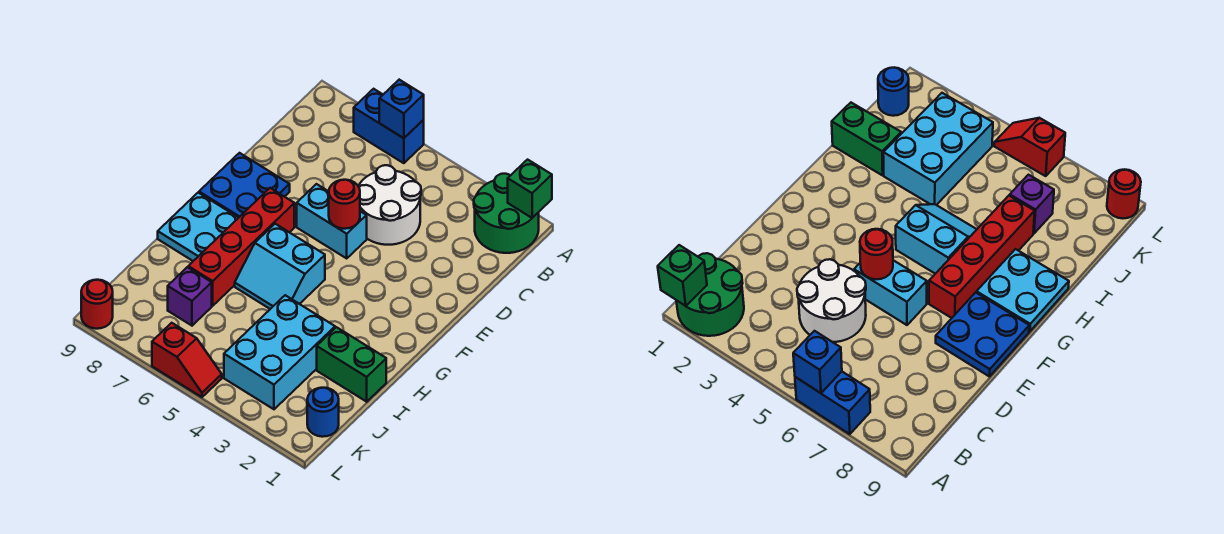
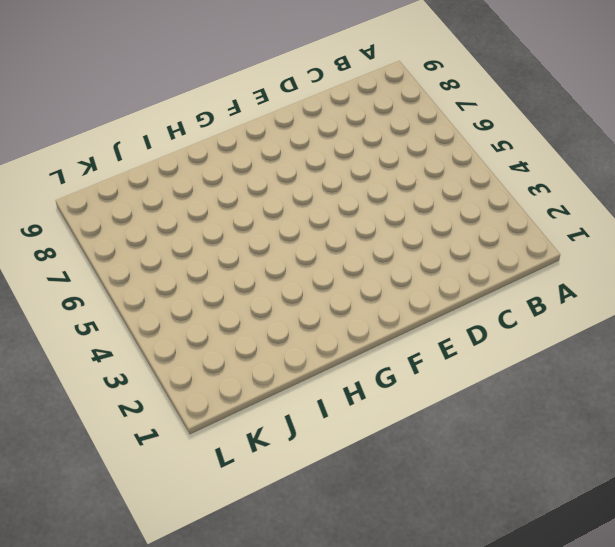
none -> green round brick A1:B2 level 1
none -> blue brick A6:A7 level 1
none -> white round brick C4:D5 level 1

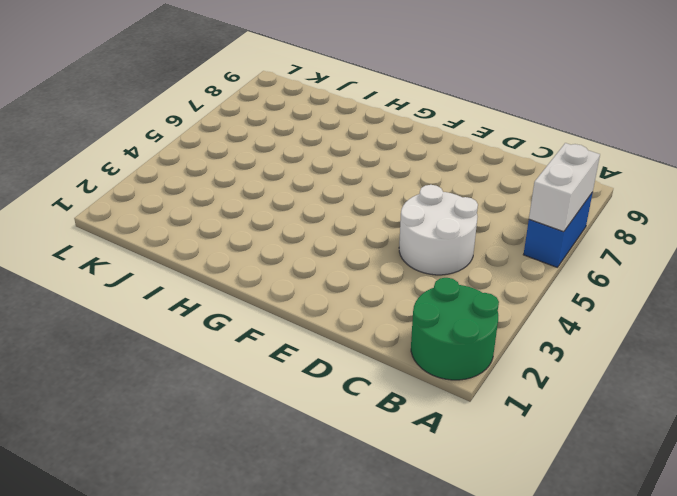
white brick A6:A7 level 2 -> blue brick A6 level 2
none -> cyan brick E5:E6 level 1
none -> blue plate E8:F9 level 1
none -> red brick F7:I7 level 1

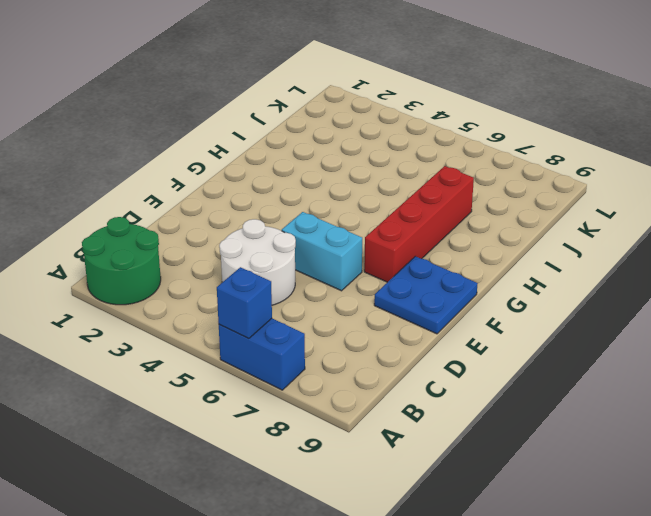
none -> cyan slope G5:H6 level 1 top G
none -> cyan plate G8:H9 level 1
none -> green brick I1:I2 level 1

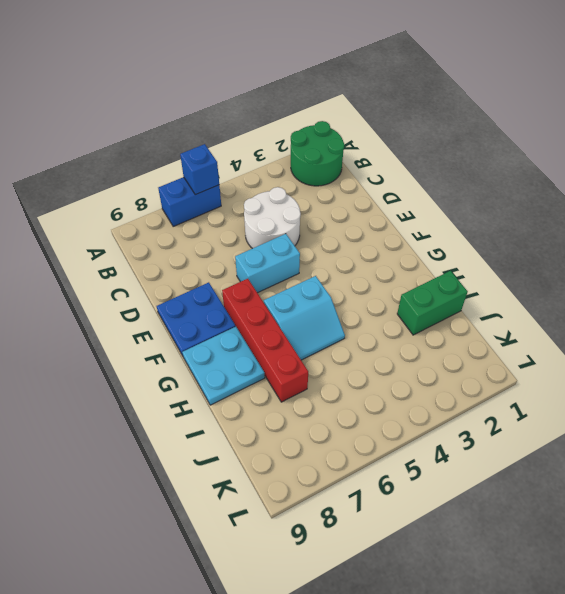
none -> cyan brick I3:K4 level 1
none -> purple brick J7 level 1
none -> blue round brick K1 level 1

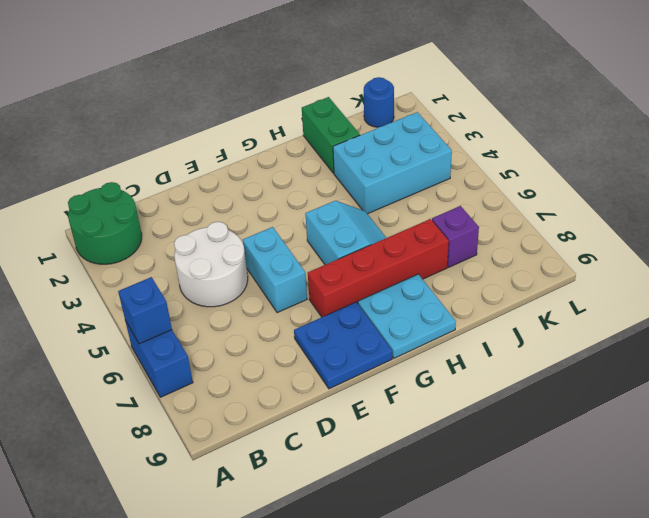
none -> red slope L5:L6 level 1 top 6
none -> red round brick L9 level 1
none -> green brick A1 level 2

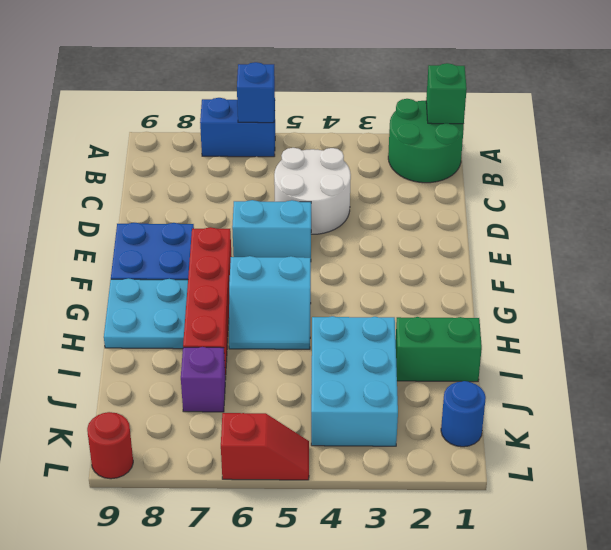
none -> red round brick E5 level 2

